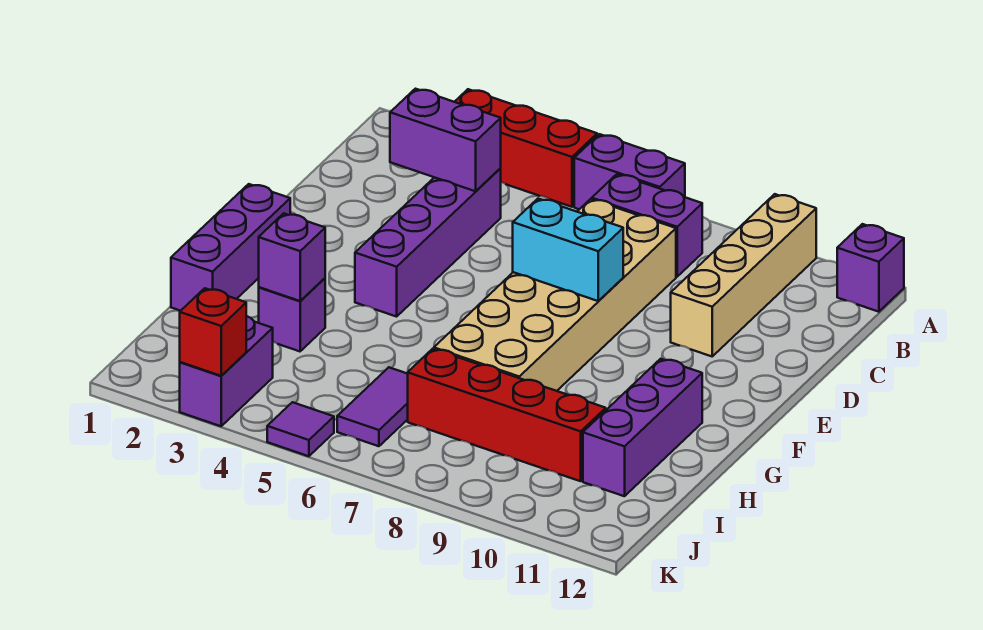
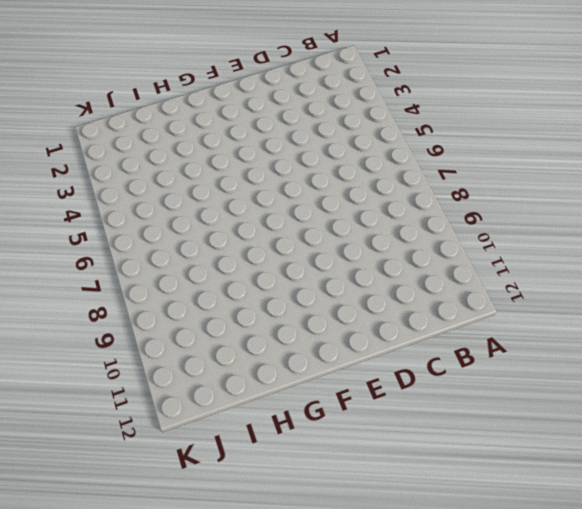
none -> red brick A3:A5 level 1
none -> purple brick A6:A7 level 1
none -> tan brick A10:D10 level 1

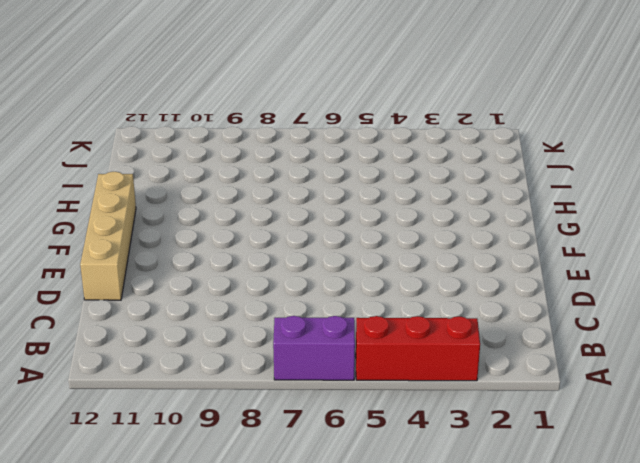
tan brick D12:G12 level 1 -> tan brick A10:D10 level 1
none -> purple brick A12 level 1
none -> purple brick B7:B8 level 1
none -> purple brick C4:F4 level 1

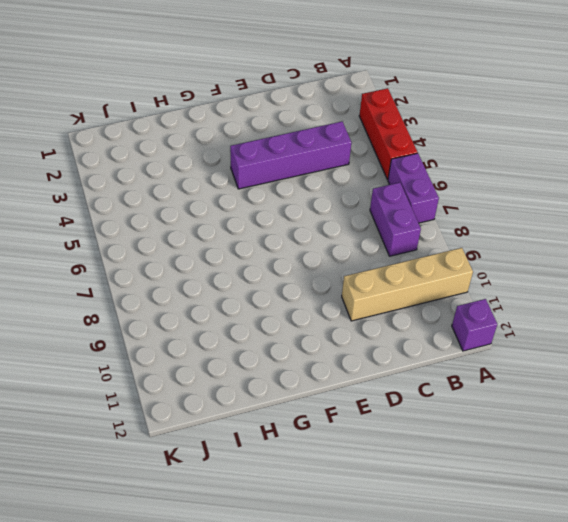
none -> tan brick C7:H8 level 1
none -> purple brick F1:H1 level 1
none -> purple brick G11:I11 level 1

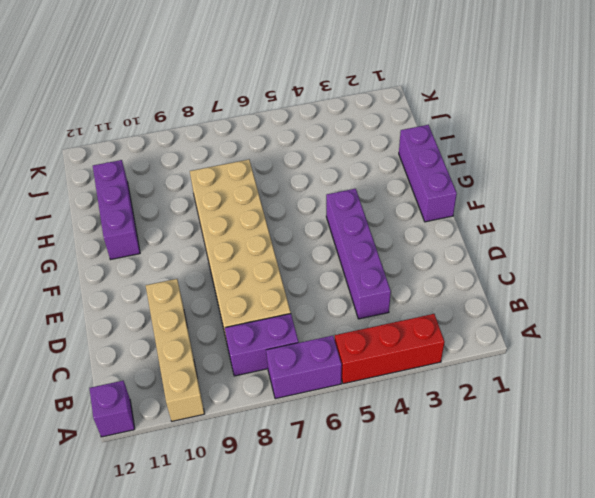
none -> purple brick H3 level 1
none -> purple tile I6:J6 level 1
none -> red brick I7:I10 level 1

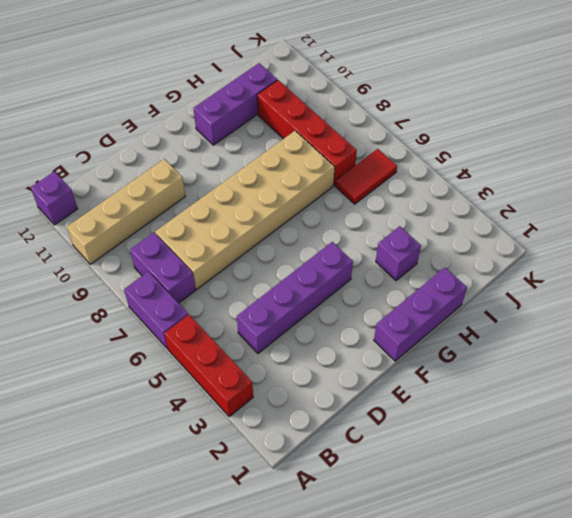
red tile I6:J6 level 1 -> purple tile I6:J6 level 1
none -> purple brick J3:K3 level 1
none -> purple tile K5 level 1
none -> purple brick C3:C4 level 2

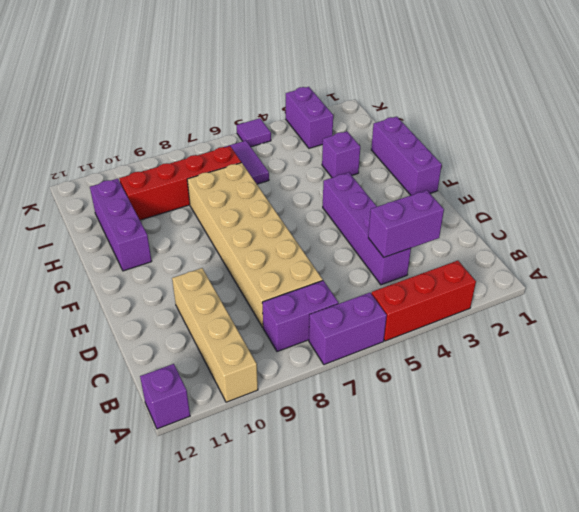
none -> cyan brick E7:E8 level 2
none -> purple brick H3 level 2
none -> red brick K3 level 2

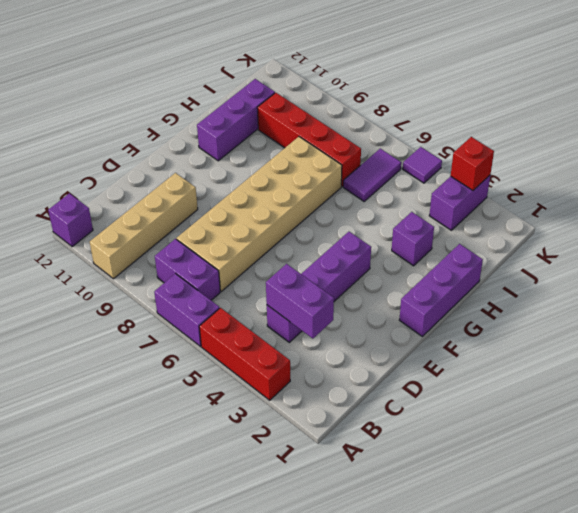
none -> cyan brick E7:E8 level 2
none -> purple brick H3 level 2

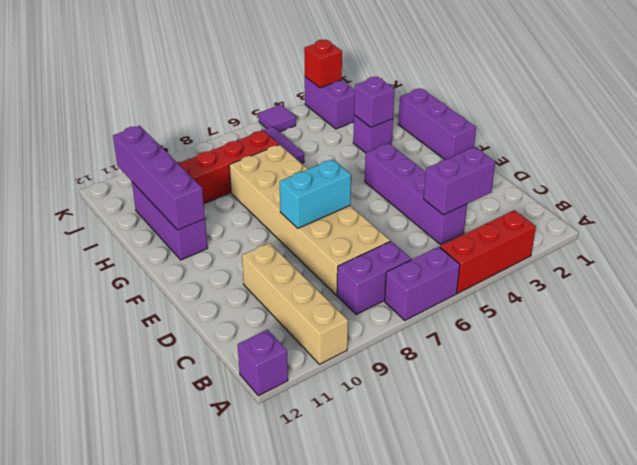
purple brick G11:J11 level 2 -> none

